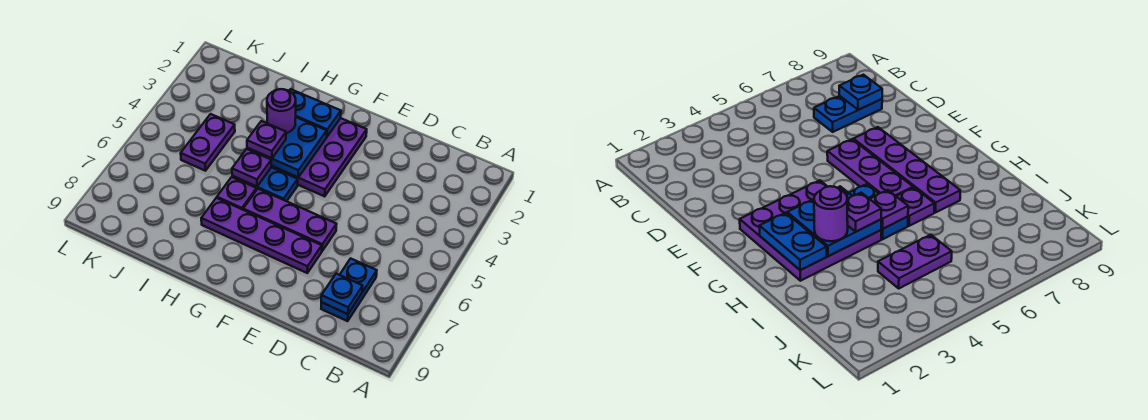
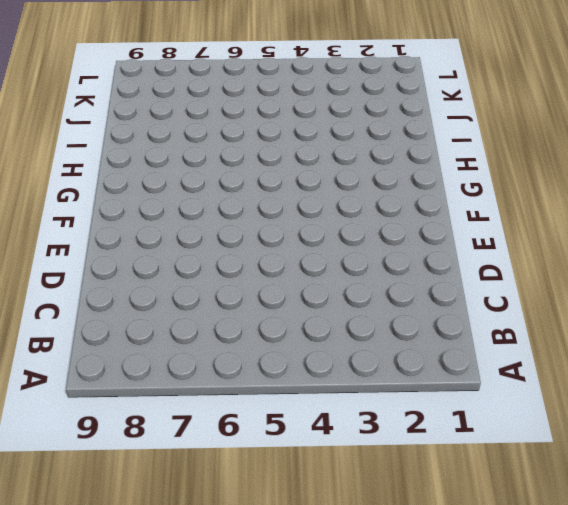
none -> blue plate C7:C8 level 1
none -> purple plate E6:G6 level 1
none -> purple plate E7:H7 level 1

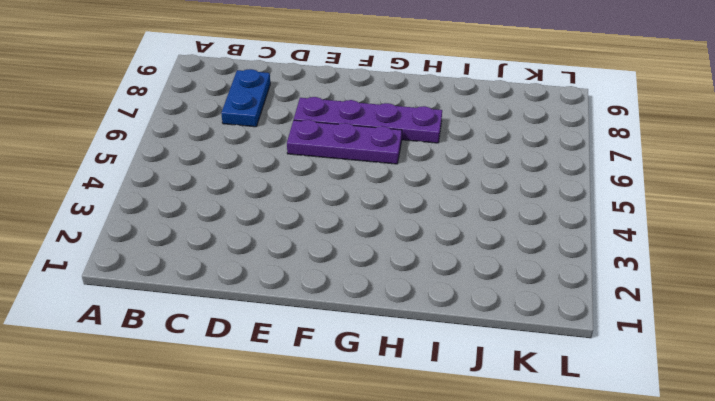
none -> purple plate F2:H4 level 1
none -> blue plate G5:H5 level 1
none -> purple plate H6 level 1

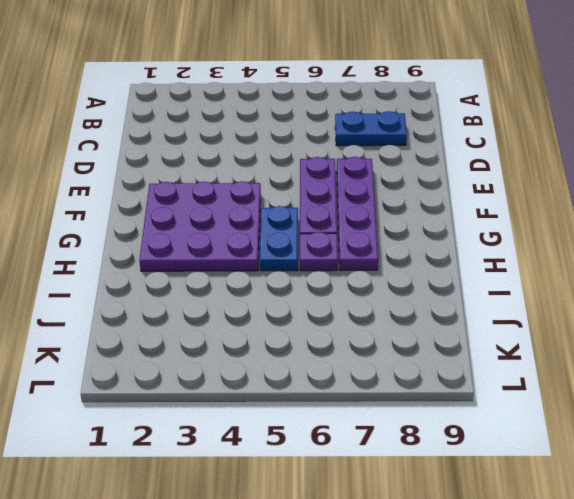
none -> purple plate J4:J5 level 1
none -> blue plate C8 level 2
none -> blue plate G2:H2 level 2

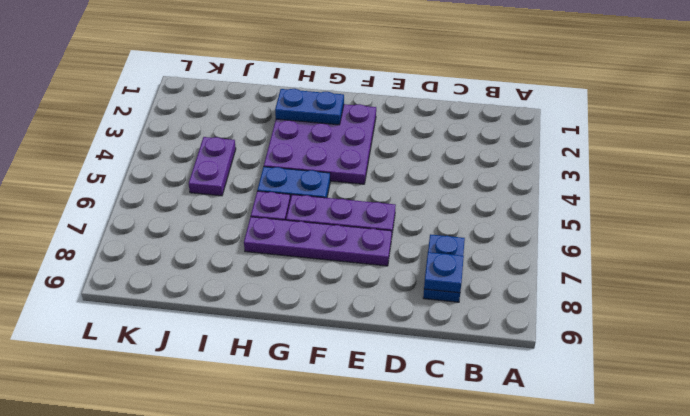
none -> blue plate G3:H4 level 2
none -> purple plate H5 level 2
none -> purple round brick H3 level 3

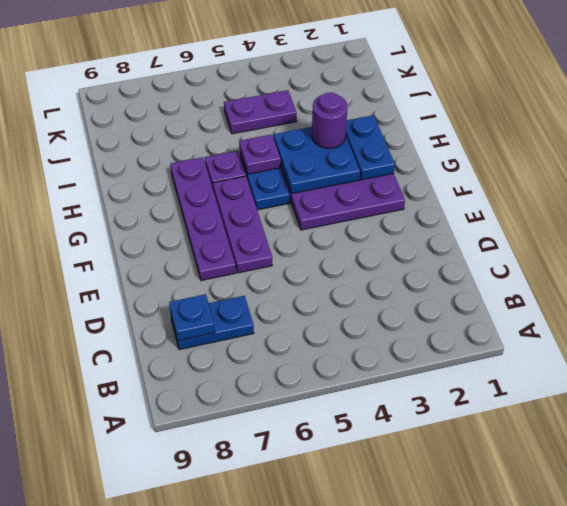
none -> purple plate H4 level 3

